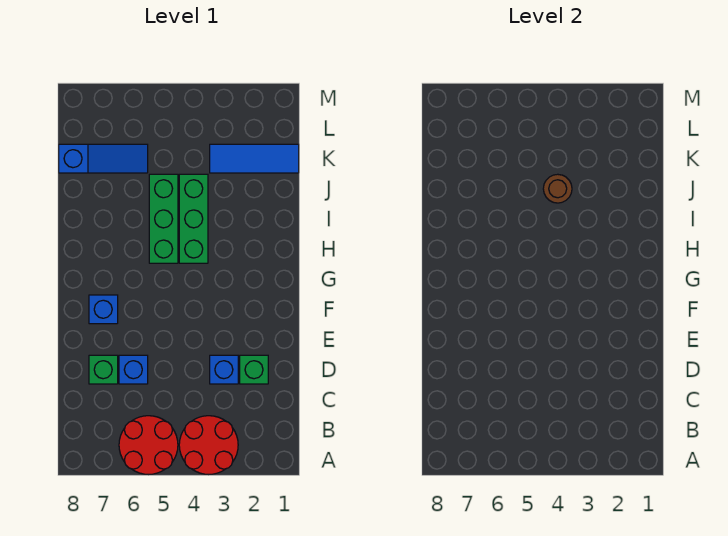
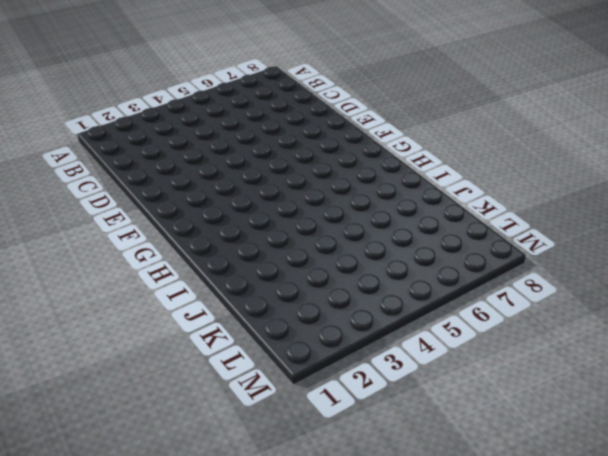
none -> red round brick A3:B4 level 1
none -> red round brick A5:B6 level 1
none -> green brick D2 level 1

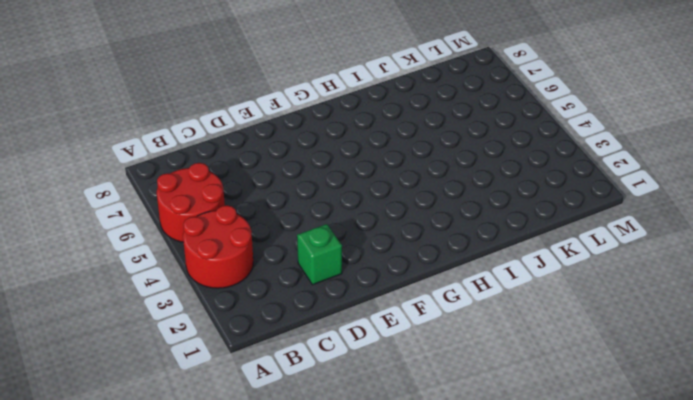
none -> blue brick D3 level 1
none -> blue brick D6 level 1
none -> green brick D7 level 1

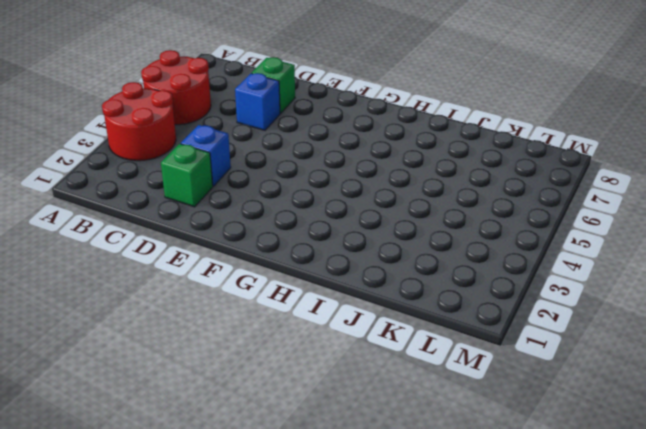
none -> blue brick F7 level 1
none -> green brick H4:J4 level 1
none -> green brick H5:J5 level 1

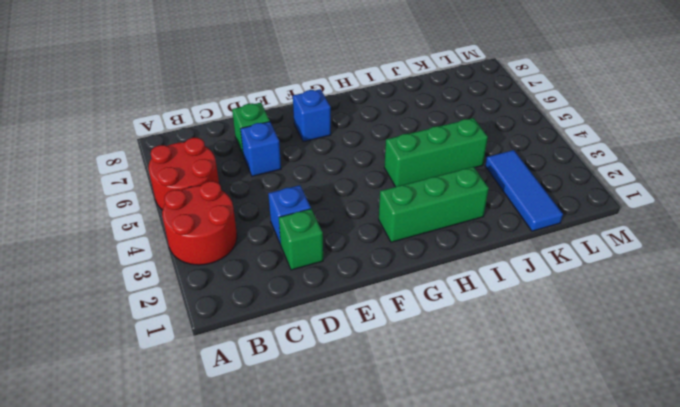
green brick G2:I2 level 1 -> green brick H5:J5 level 1
none -> blue slope K6:K8 level 1 top 8
none -> brown round brick J4 level 2

